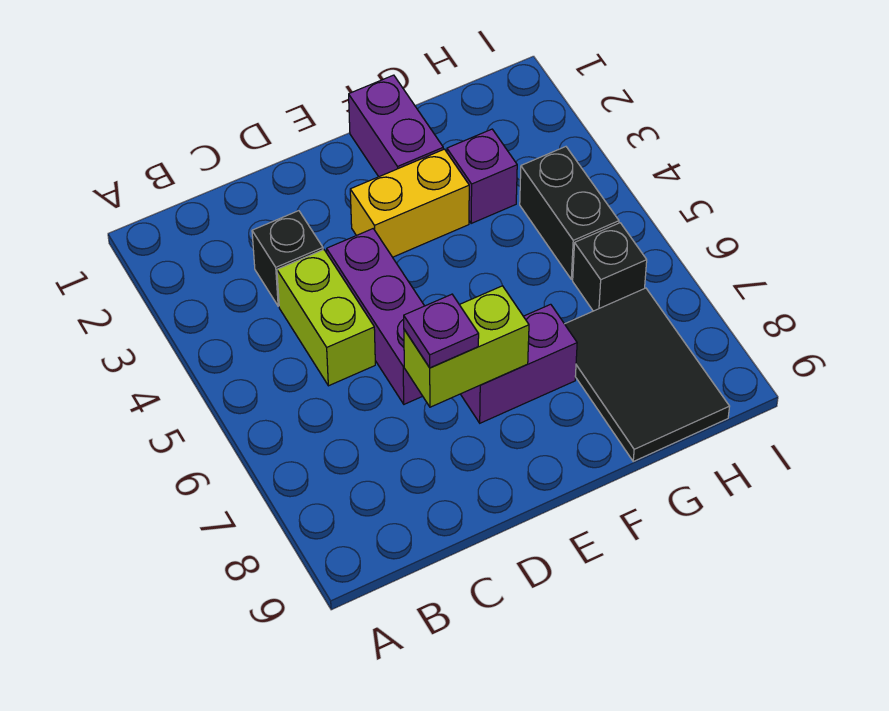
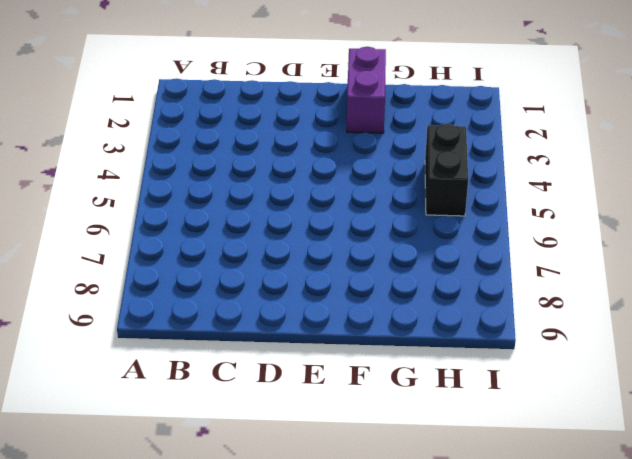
none -> black brick C3 level 1
none -> lime brick C4:C5 level 1
none -> purple brick D4:D6 level 1

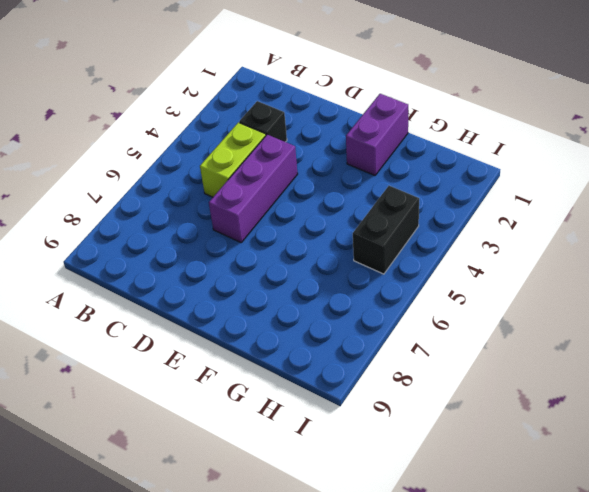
none -> yellow brick E3:F3 level 1
none -> purple brick E7:F7 level 1
none -> purple brick G3 level 1

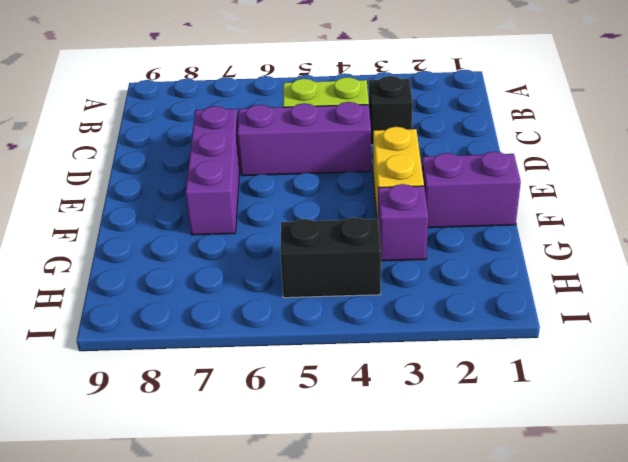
purple brick D7:F7 level 1 -> purple brick E7:F7 level 1
none -> black tile G7:H9 level 1
none -> black brick H6 level 1
none -> lime brick D7:E7 level 2

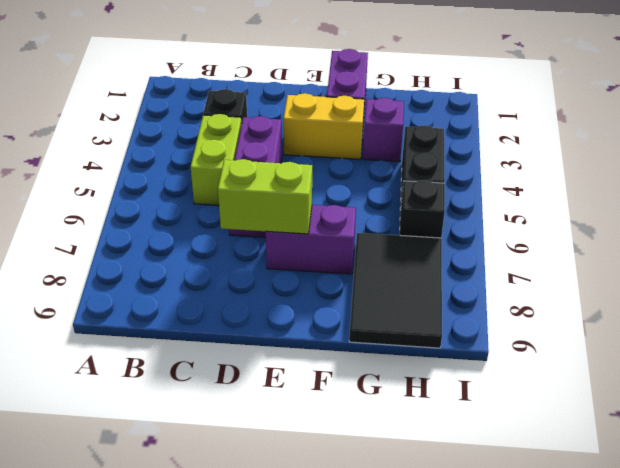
none -> purple plate D7 level 3

